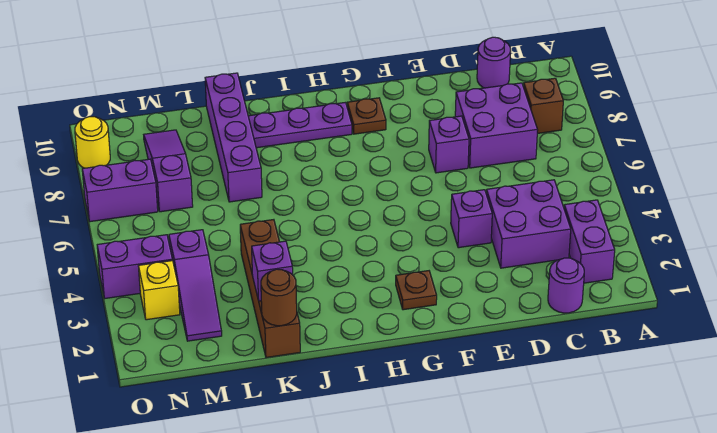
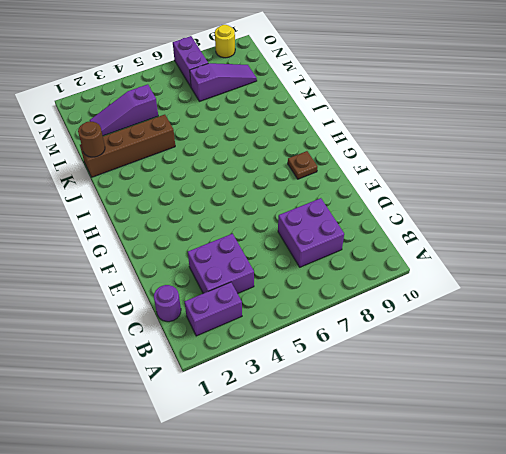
none -> brown brick B8 level 1
none -> purple round brick C10 level 1
none -> purple brick E4 level 1

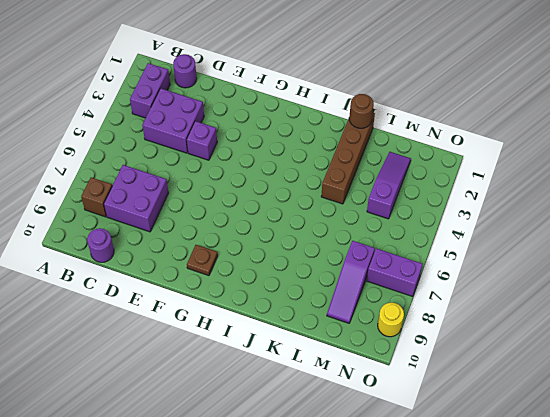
none -> purple brick E7 level 1
none -> brown plate G2 level 1
none -> purple plate H9:J9 level 1

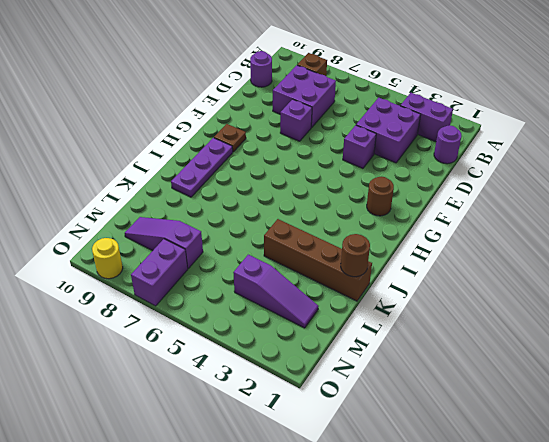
brown round brick G2 level 1 -> brown plate G2 level 1
none -> purple brick K7:K10 level 1
none -> yellow brick N3 level 1
none -> purple brick N4:O4 level 1

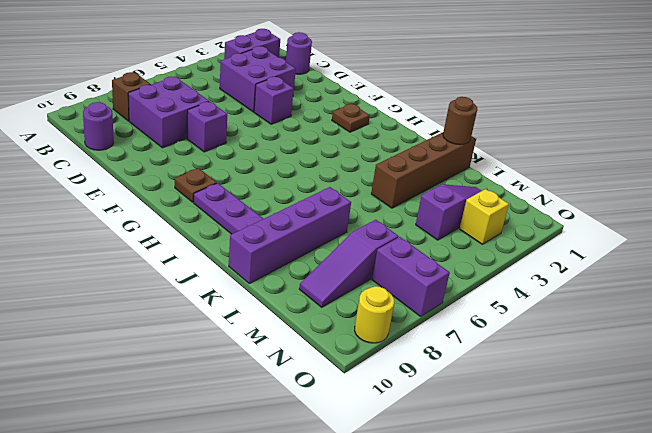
none -> purple brick N4:O4 level 1
none -> purple brick K2 level 2

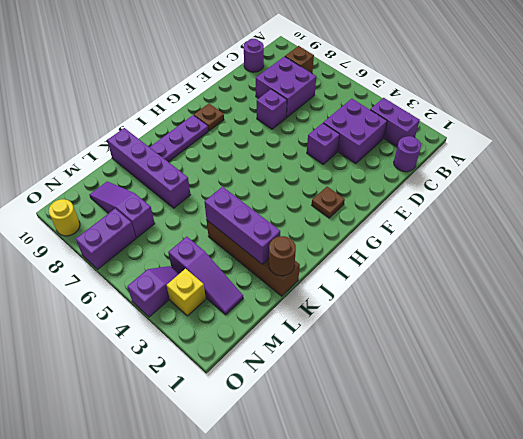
purple brick K2:K4 level 2 -> purple brick K2 level 2
purple slope N4:O4 level 1 top O -> purple brick N4:O4 level 1

